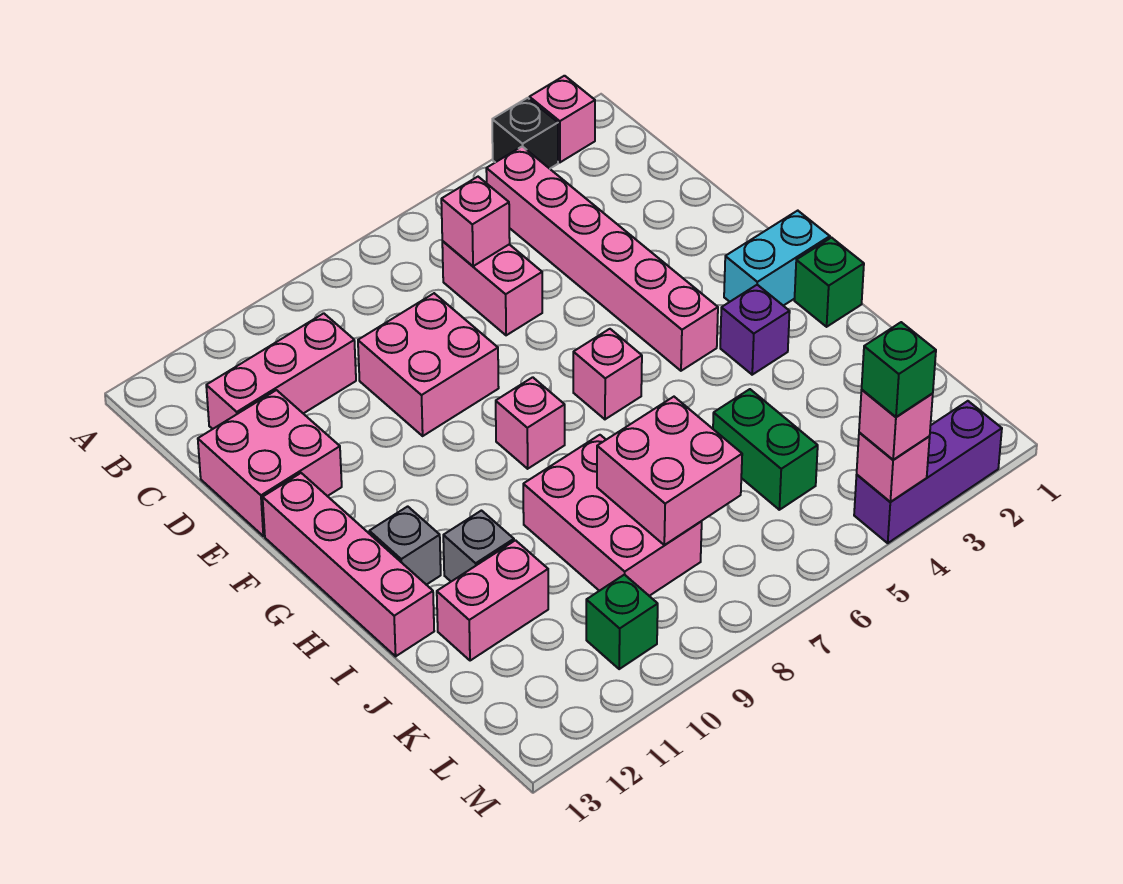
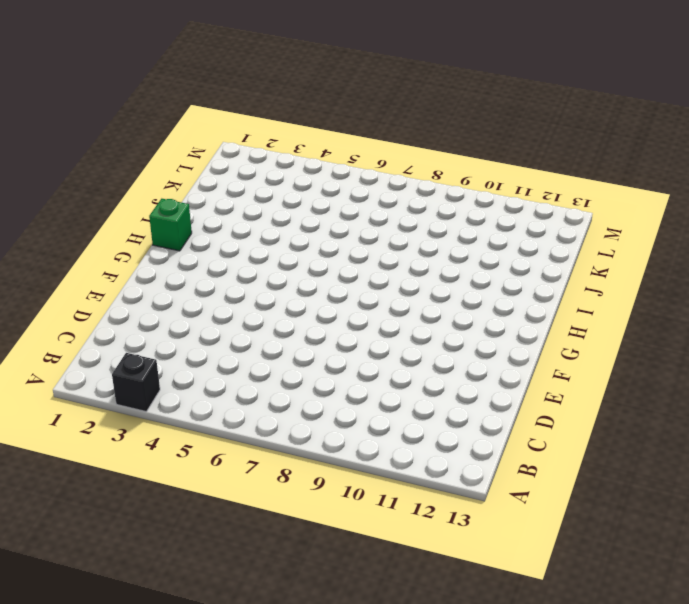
none -> pink brick A2 level 1
none -> pink brick B4:G4 level 1
none -> pink brick C6:D6 level 1

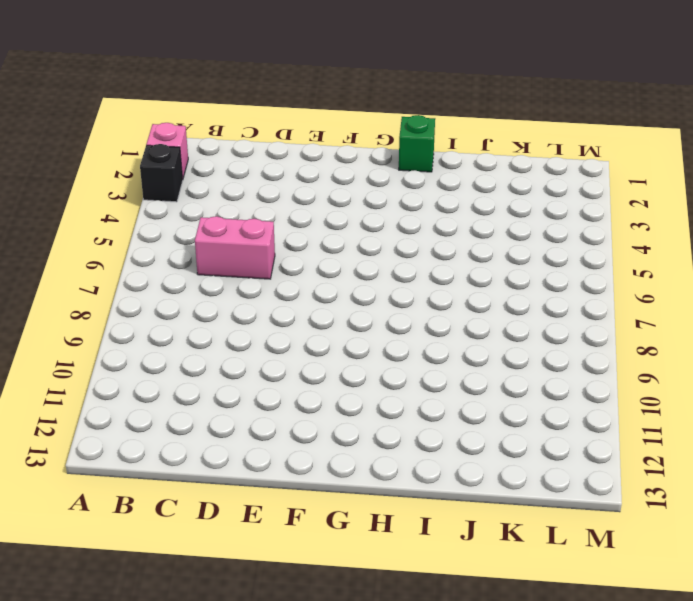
none -> pink brick B4:G4 level 1
none -> pink brick C10:C12 level 1
none -> pink brick D8:E9 level 1

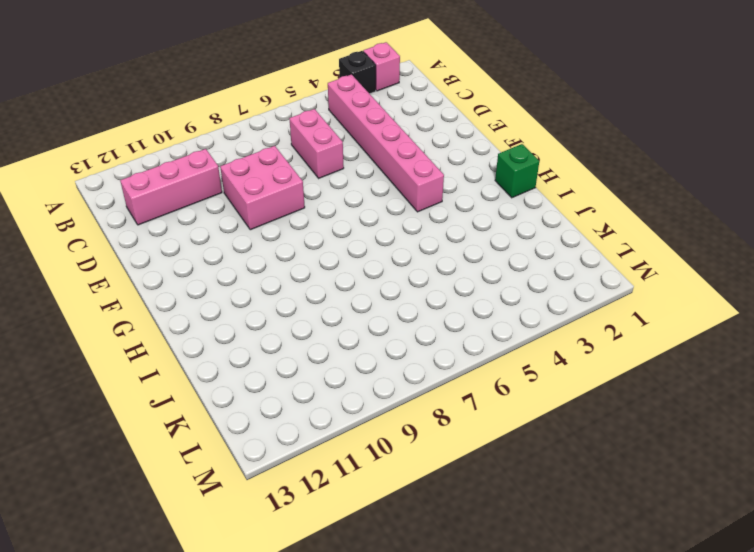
none -> pink brick D12:E13 level 1
none -> pink brick F13:I13 level 1
none -> cyan brick G1:G2 level 1

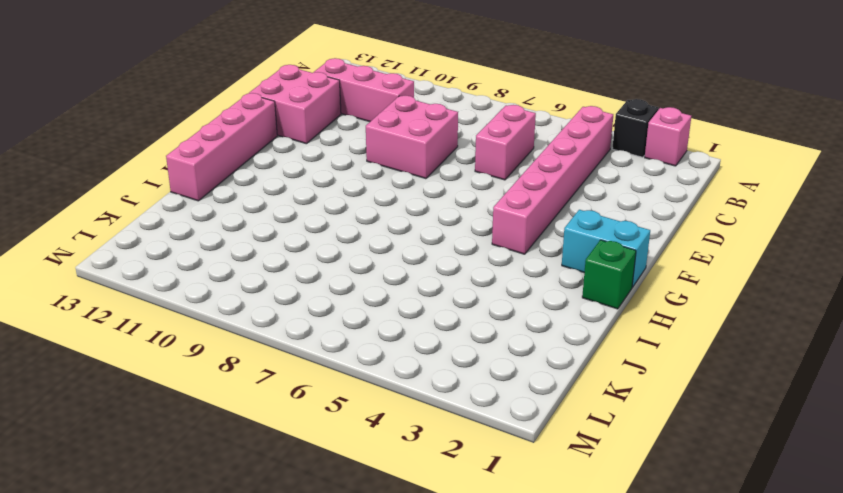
none -> pink brick G6 level 1
none -> pink brick G8 level 1
none -> purple brick H3 level 1

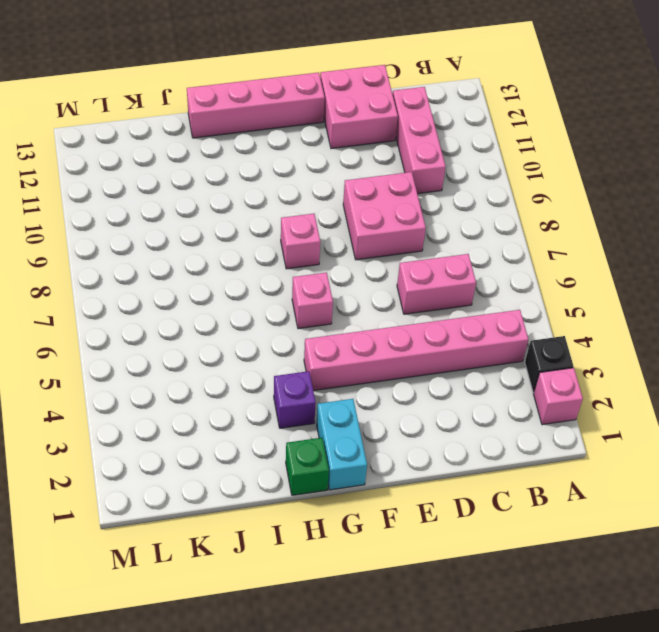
none -> grey brick H12 level 1
none -> pink brick I8:K9 level 1
none -> grey brick I11 level 1

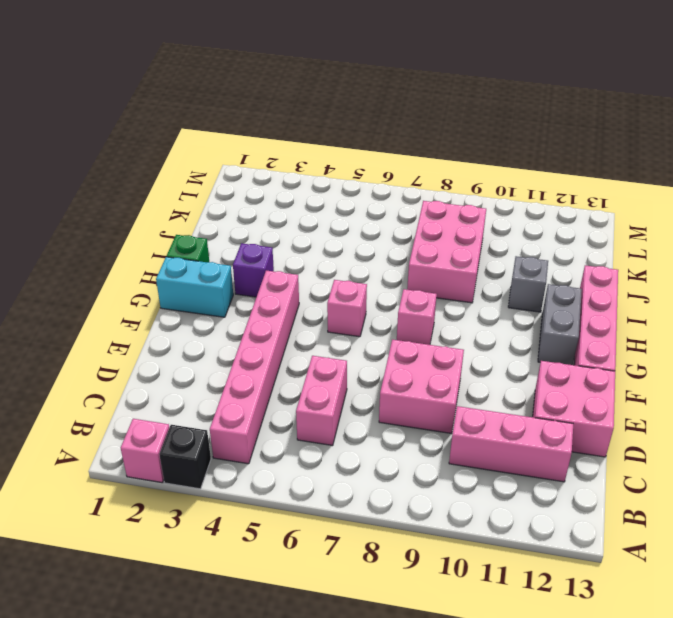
grey brick G12:H12 level 1 -> grey brick H12 level 1
none -> green brick J5:K5 level 1
none -> pink brick J11:J12 level 1
none -> green brick L10 level 1

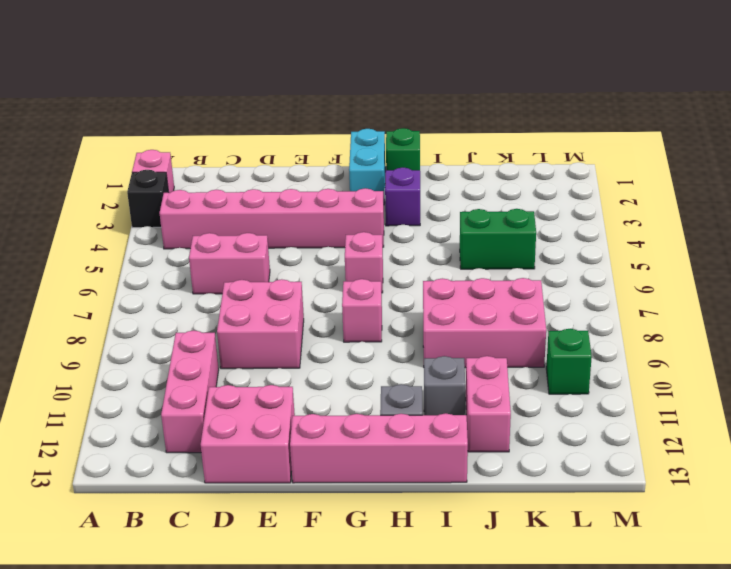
none -> purple brick M2:M4 level 1
none -> pink brick C6 level 2
none -> pink brick J7:K8 level 2

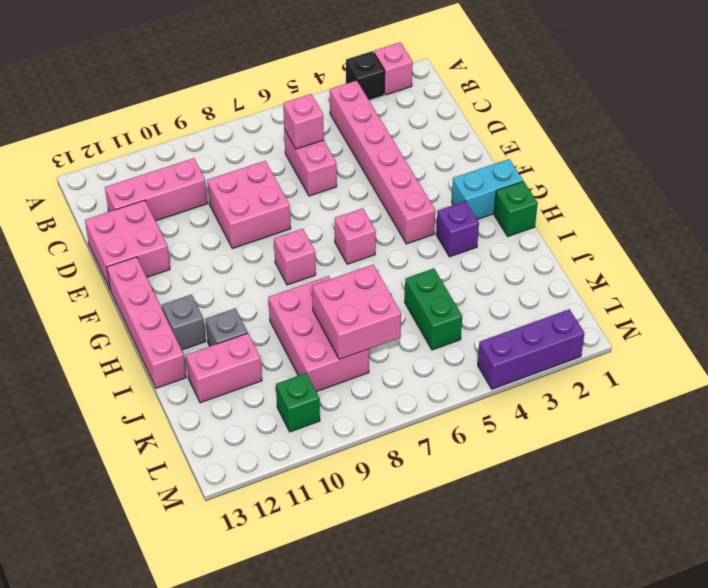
none -> pink brick M4 level 2
none -> pink brick M4 level 3
none -> green brick M4 level 4

